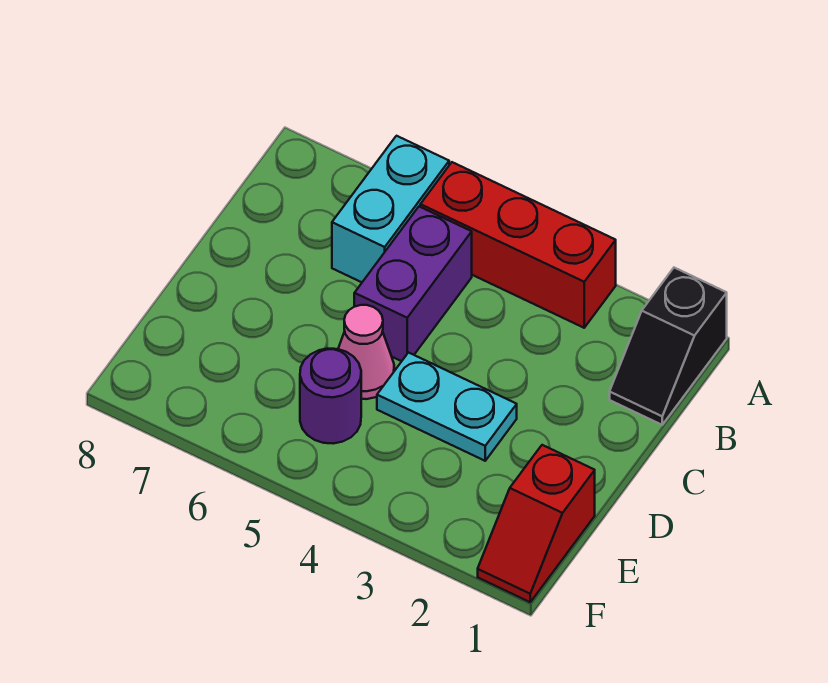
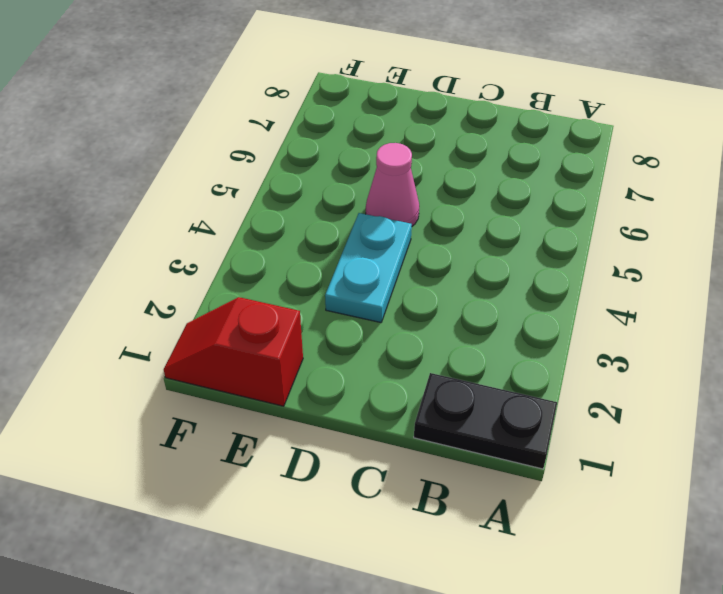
black plate A1:B1 level 1 -> black slope A1:B1 level 1 top A
none -> red brick A3:A5 level 1
none -> cyan brick A6:B6 level 1

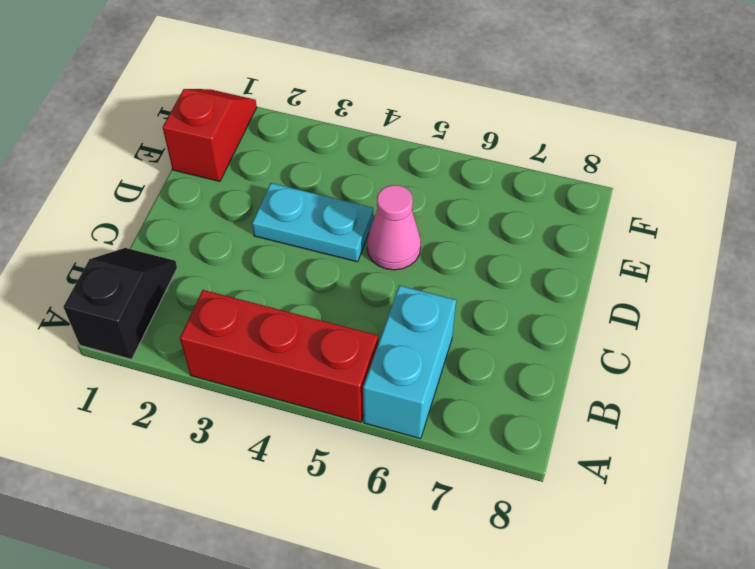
none -> purple brick B5:C5 level 1
none -> purple round brick E5 level 1

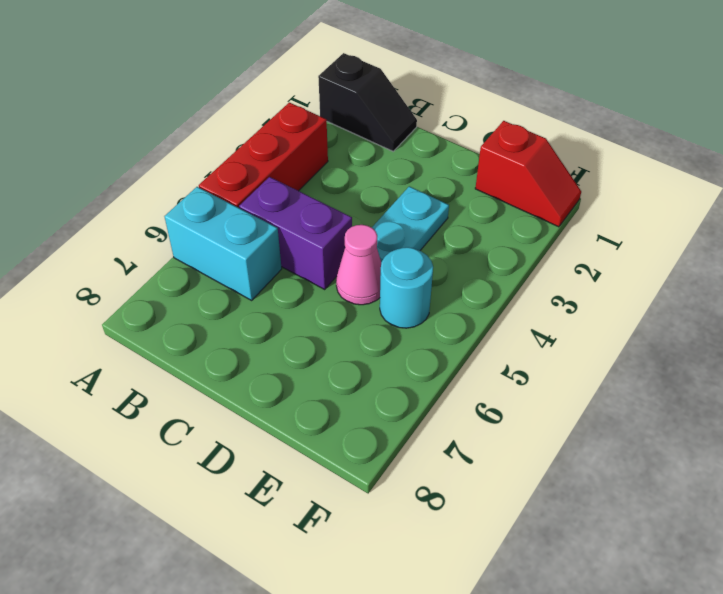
cyan round brick E5 level 1 -> purple round brick E5 level 1

